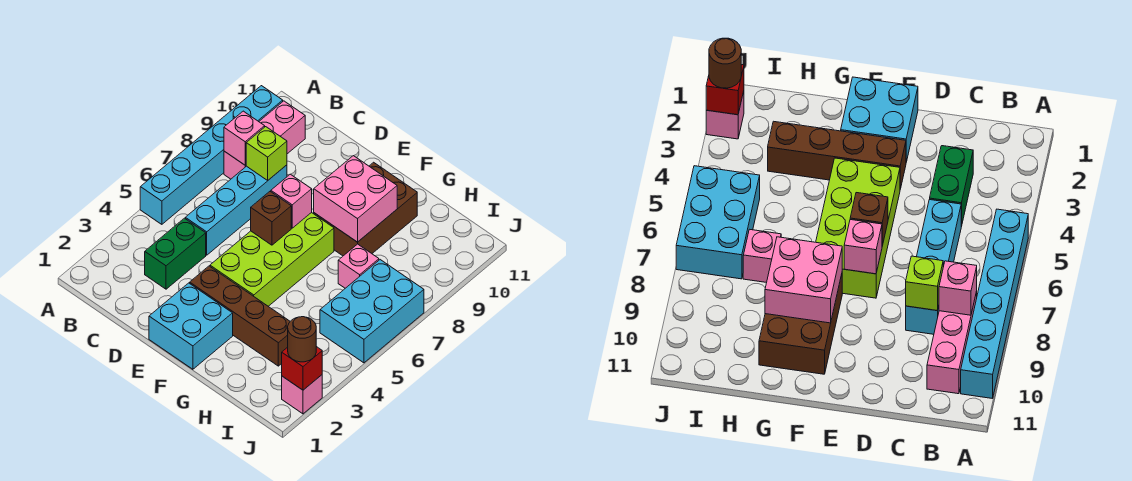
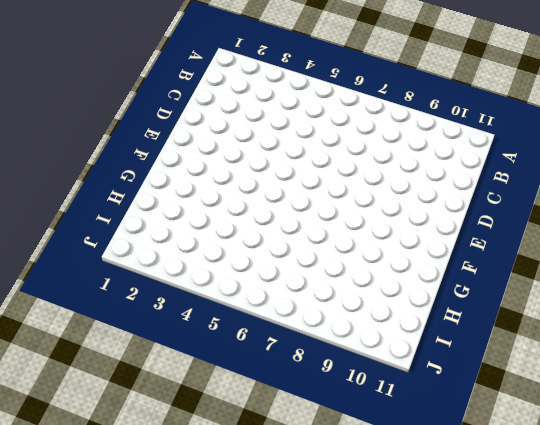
none -> cyan brick A5:A10 level 1
none -> pink brick B8:B10 level 1
none -> green brick C3:C4 level 1

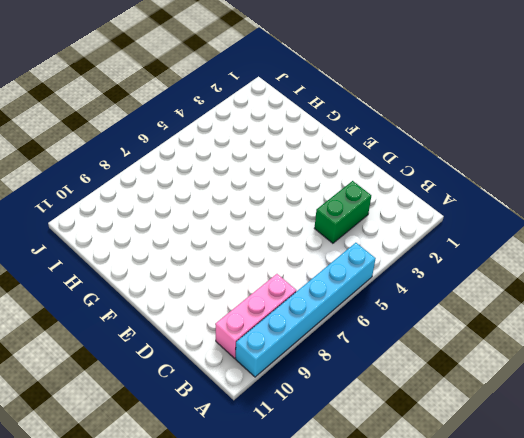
none -> cyan brick C5:C8 level 1
none -> cyan brick E1:F2 level 1
none -> brown brick E3:H3 level 1

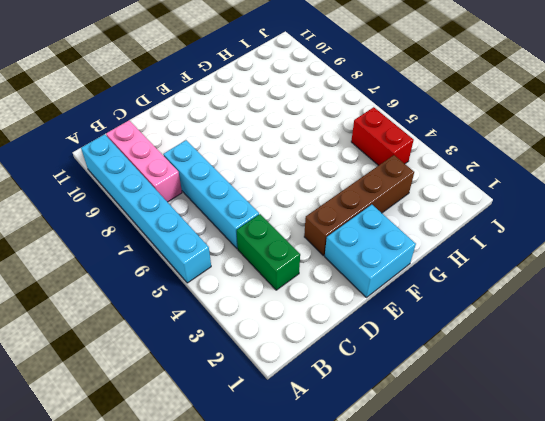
red brick I4:I5 level 1 -> cyan brick I5:J7 level 1
none -> lime brick E4:F7 level 1
none -> brown brick F8:G10 level 1
none -> pink brick H7 level 1

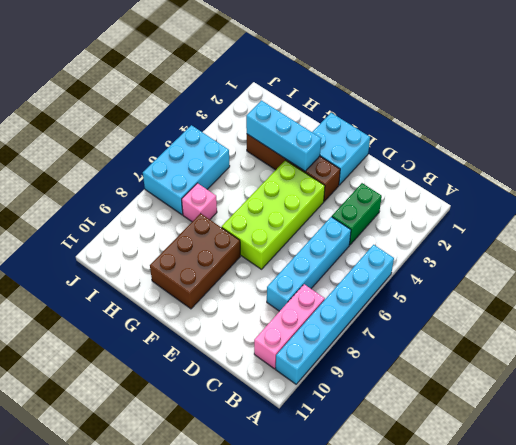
cyan brick F3:H3 level 2 -> none
none -> pink brick J2 level 1
none -> pink brick B8 level 2
none -> lime brick C8 level 2

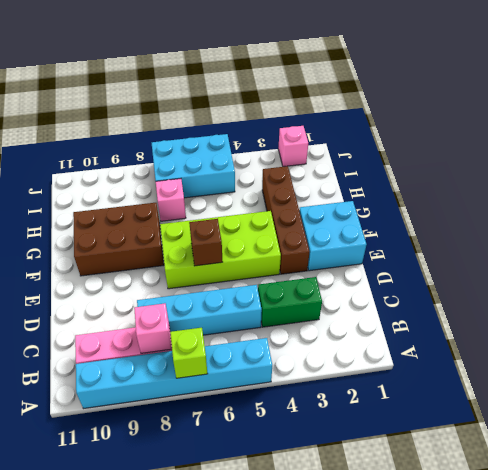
lime brick A7 level 2 -> lime brick C8 level 2
none -> pink brick E7 level 2
none -> pink brick F8:G9 level 2
none -> red brick J2 level 2

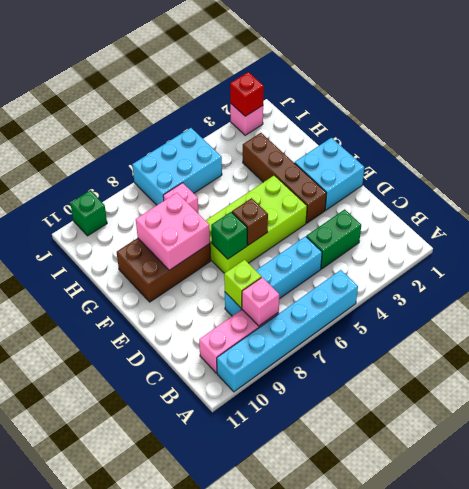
green brick E7 level 2 -> pink brick E7 level 2
green brick J10 level 1 -> none
none -> brown round brick J2 level 3

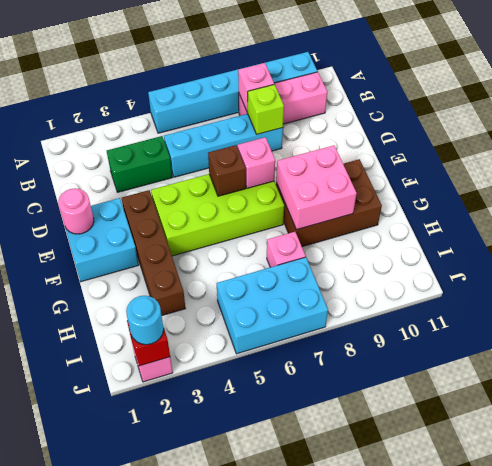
pink round brick E1 level 2 -> none
cyan round brick J2 level 3 -> brown round brick J2 level 3

